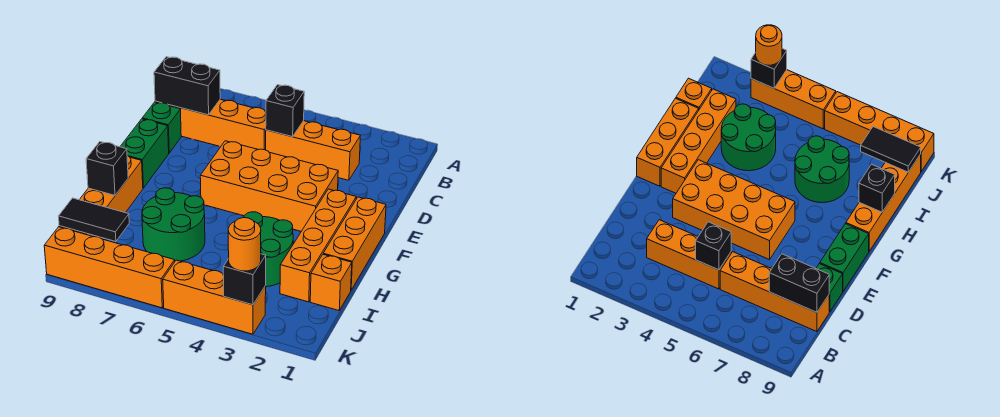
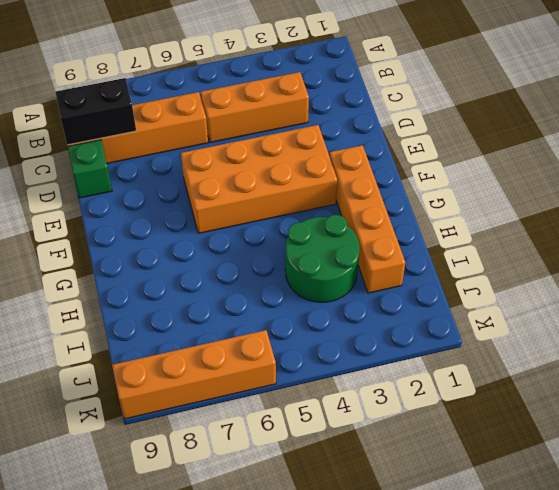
none -> green brick E9:F9 level 1
none -> orange brick F1:H1 level 1
none -> orange brick G9:J9 level 1

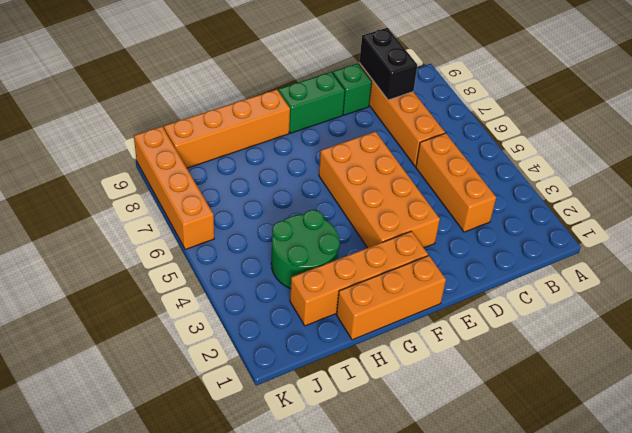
none -> green round brick H6:I7 level 1
none -> orange brick I1 level 1
none -> orange brick K3:K5 level 1

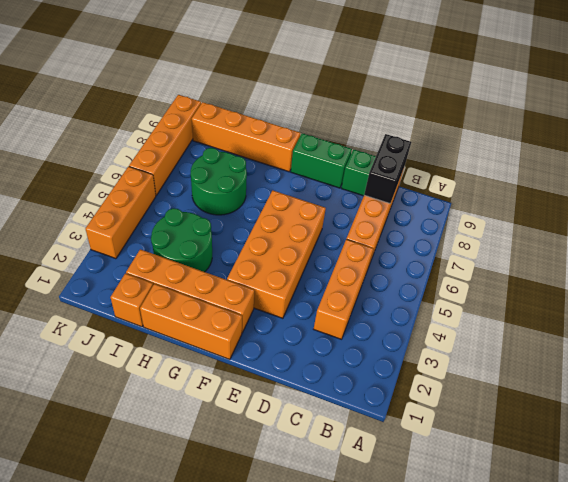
none -> black brick C5 level 2
none -> black brick H9 level 2
none -> black tile J8:J9 level 2

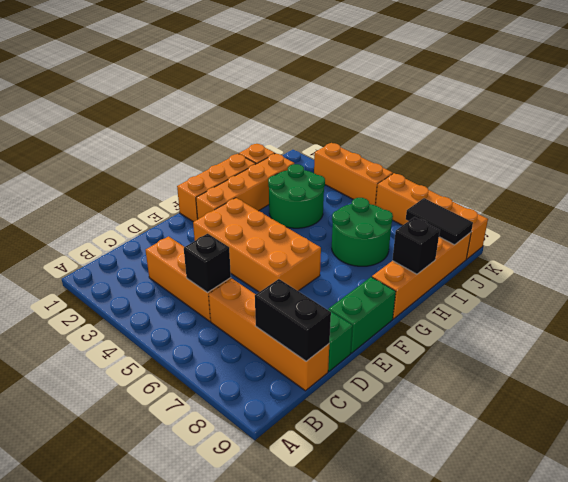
none -> black brick K3 level 2
none -> orange round brick K3 level 3

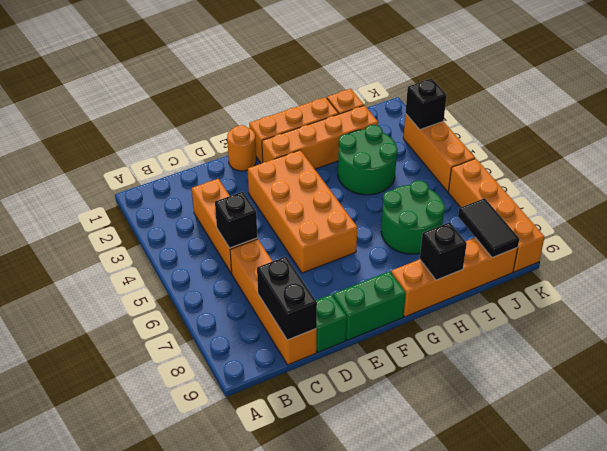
orange round brick E1 level 1 -> orange round brick K3 level 3

